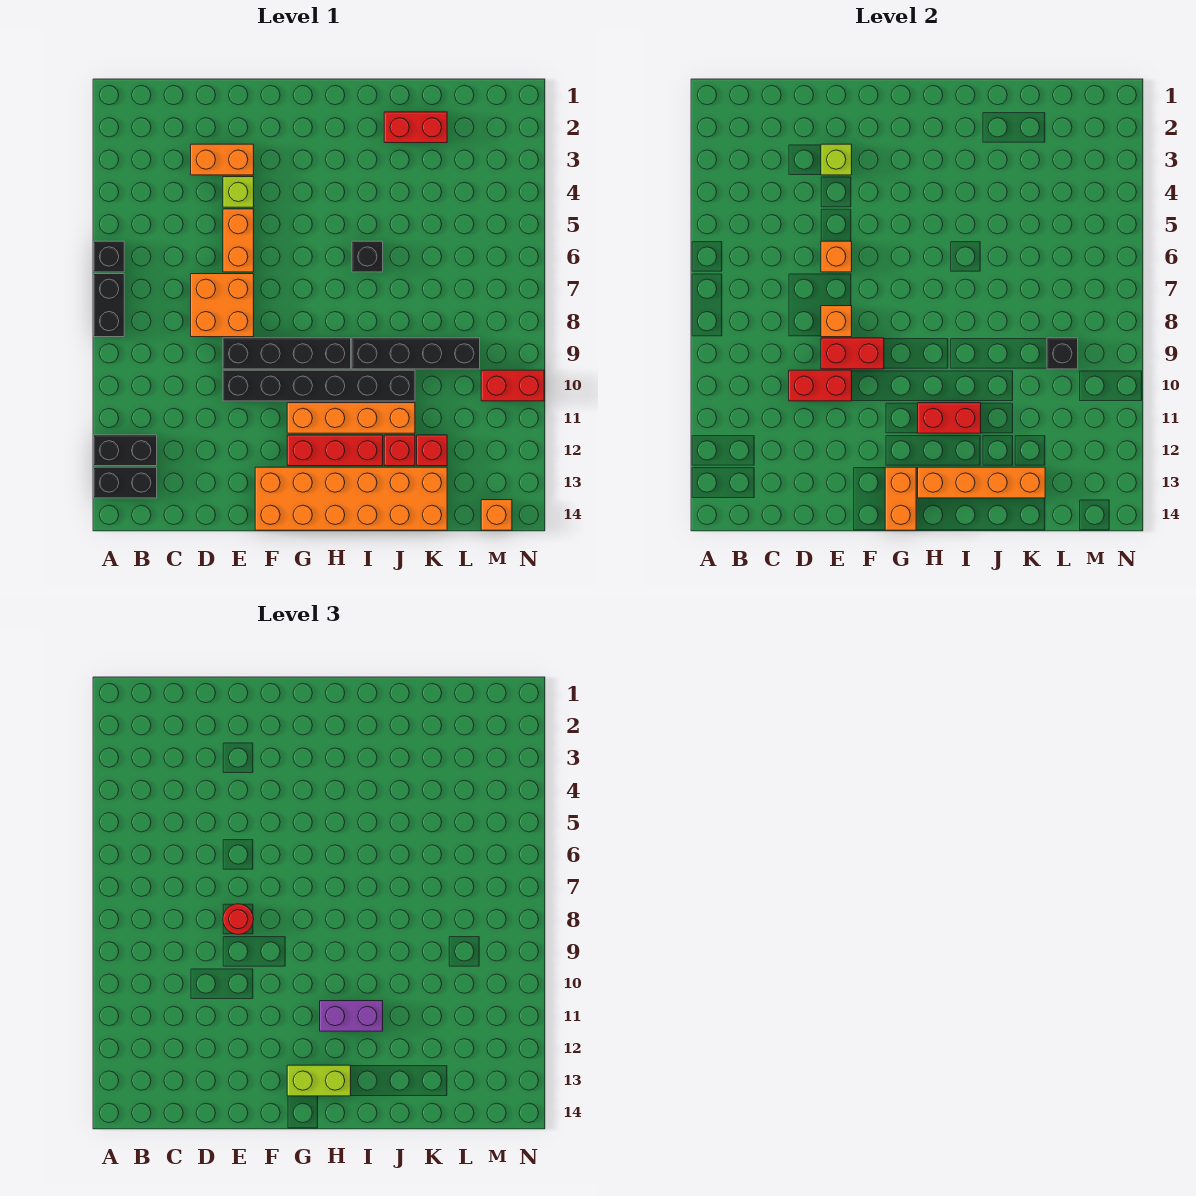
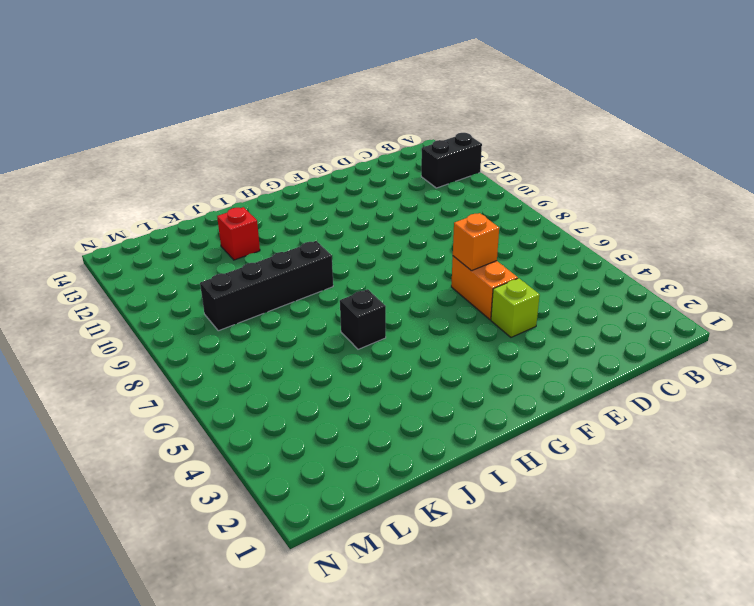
none -> black brick A6 level 1
none -> black brick A7:A8 level 1
none -> black brick A13:B13 level 1
none -> orange brick D3:E3 level 1

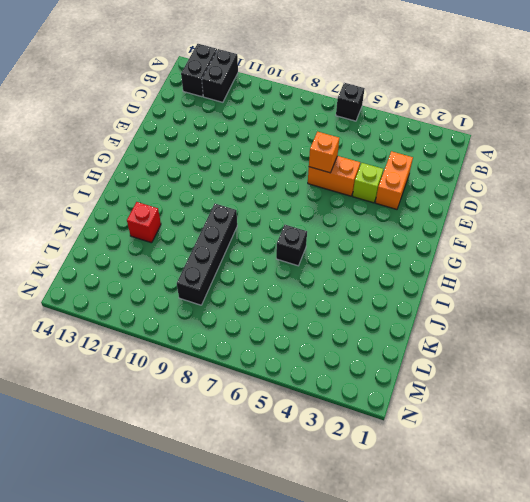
none -> black brick A7:A8 level 1
none -> orange brick D7:E8 level 1
none -> black brick E9:H9 level 1
none -> black brick E10:J10 level 1

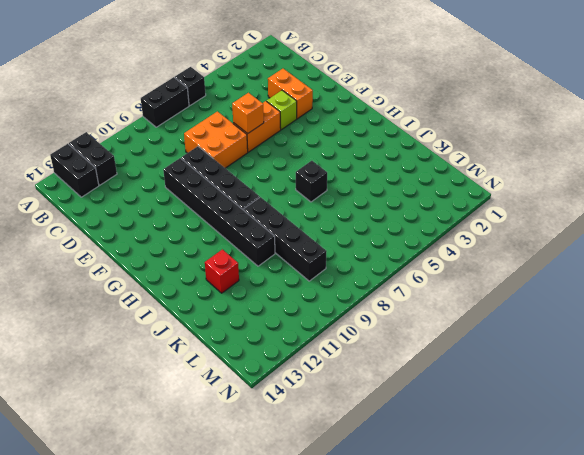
none -> orange brick F13:K14 level 1
none -> orange brick G11:J11 level 1
none -> red brick G12:I12 level 1
none -> red brick J2:K2 level 1

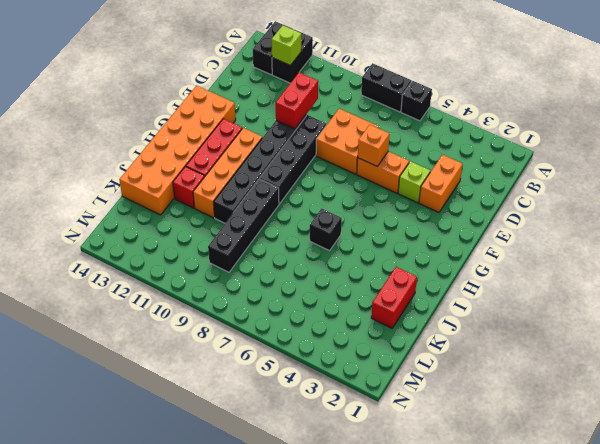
lime brick B12 level 2 -> lime brick E3 level 2
none -> red brick K12 level 1
none -> red brick M10:N10 level 1
none -> orange brick M14 level 1
none -> orange brick E8 level 2

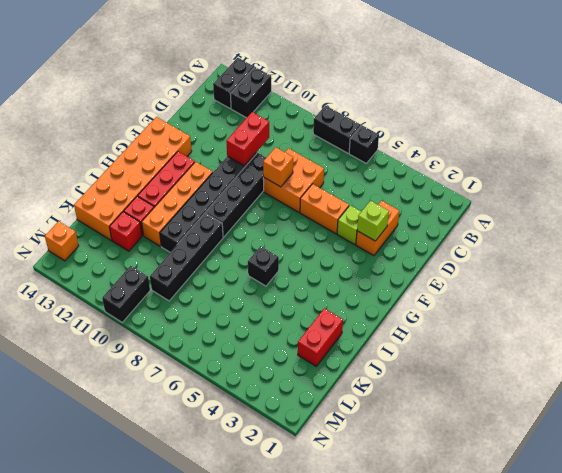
black brick M10:N10 level 1 -> red brick M10:N10 level 1
none -> orange brick E6 level 2
none -> red brick E9:F9 level 2
none -> orange brick G13:G14 level 2
none -> red brick H11:I11 level 2

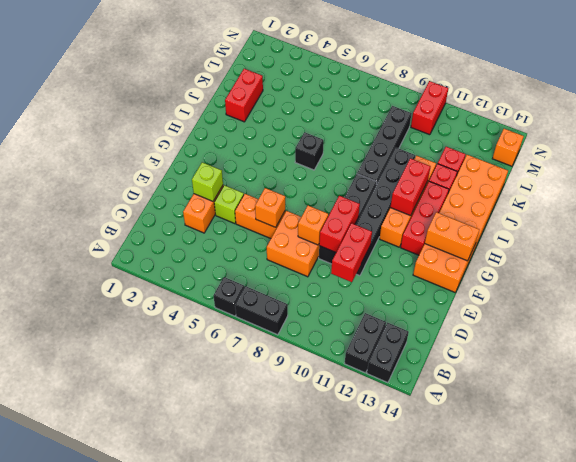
none -> orange brick H13:K13 level 2
none -> black brick L9 level 2
none -> red round brick E8 level 3
none -> lime brick G13:H13 level 3

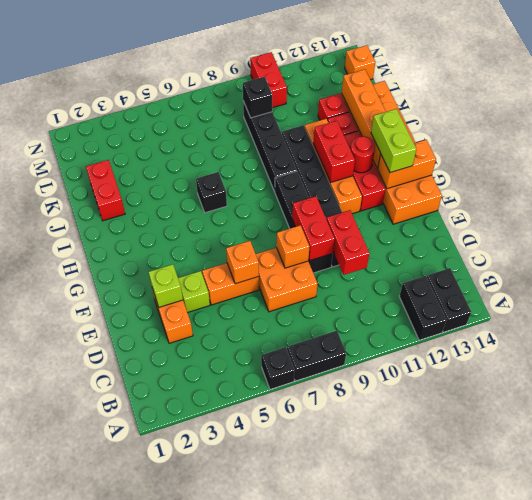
red round brick H12 level 2 -> red round brick E8 level 3
none -> purple brick H11:I11 level 3

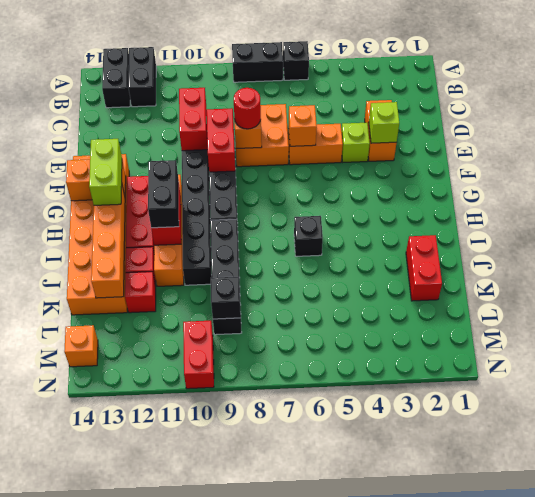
black brick H11:I11 level 3 -> purple brick H11:I11 level 3

